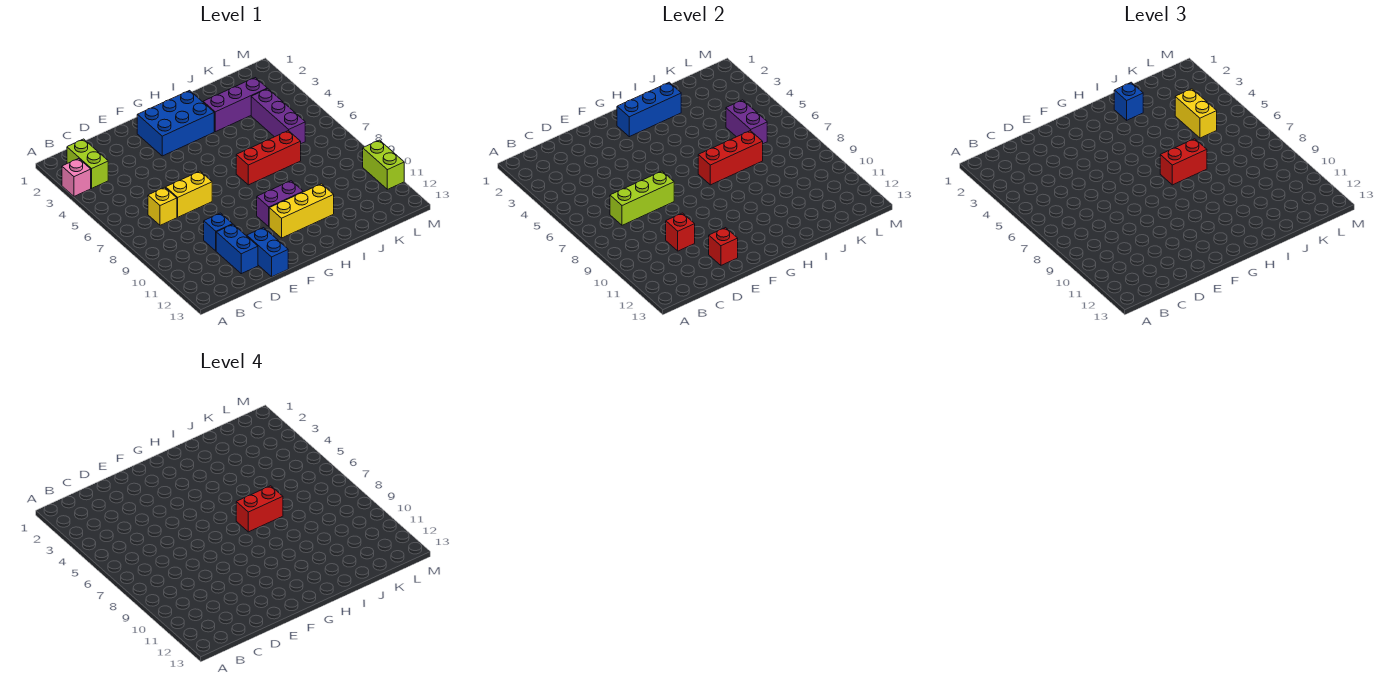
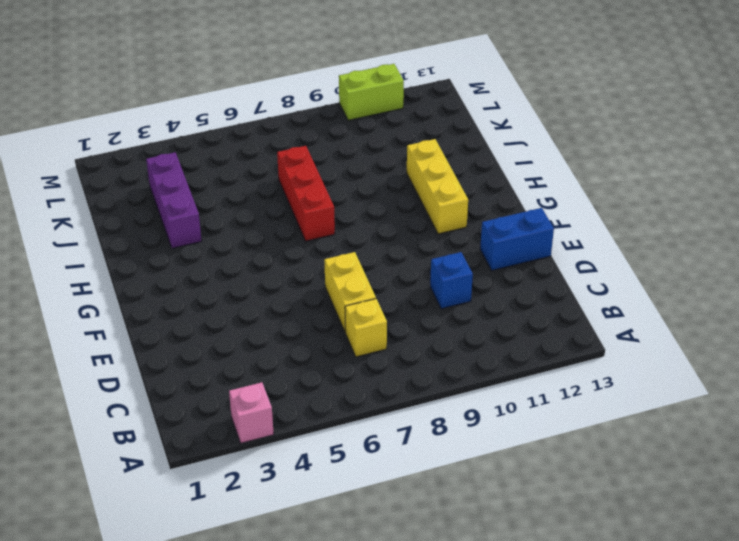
none -> lime brick B2:B3 level 1
none -> blue brick D11:D12 level 1
none -> blue brick F2:H3 level 1

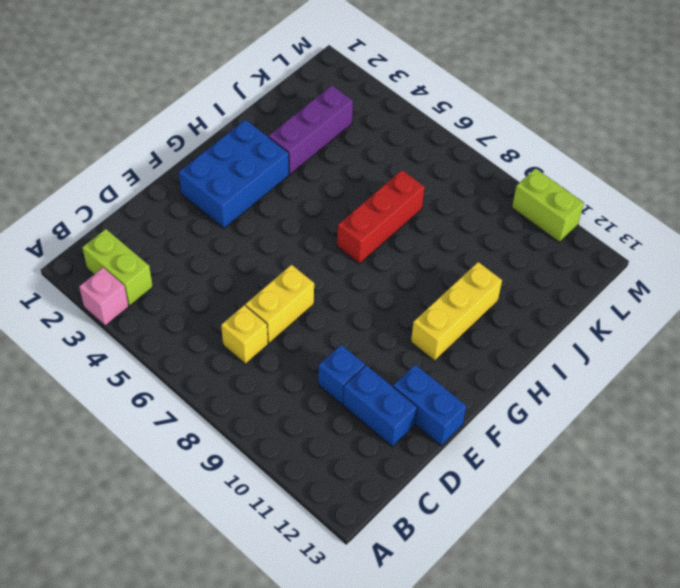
none -> purple brick G10:H10 level 1
none -> purple brick K4:K6 level 1
none -> lime brick C7:E7 level 2

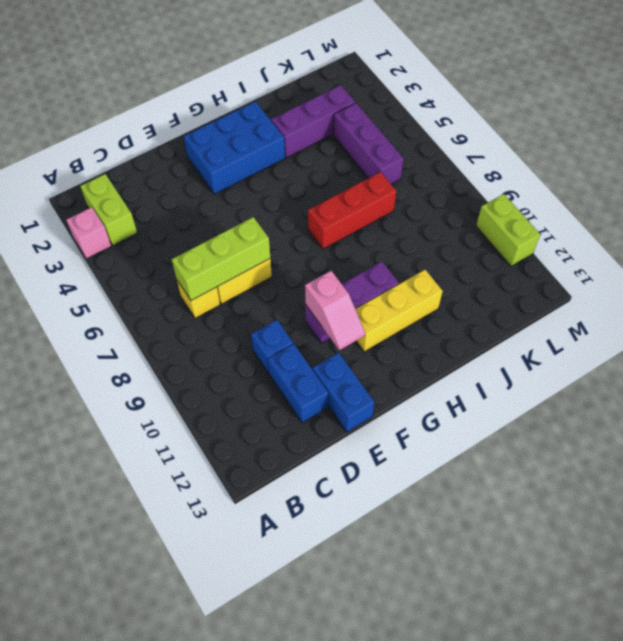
purple brick F10:H10 level 1 -> purple brick G10:H10 level 1
pink slope F10:F11 level 2 top 10 -> none
none -> red brick D10 level 2
none -> red brick E12 level 2
none -> blue brick G2:I2 level 2

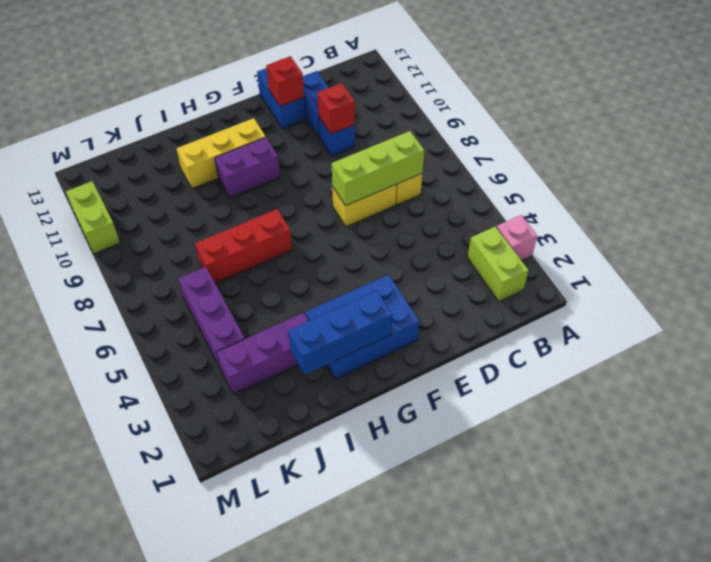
none -> red brick H7:J7 level 2
none -> purple brick K5:K6 level 2
none -> red brick H7:I7 level 3

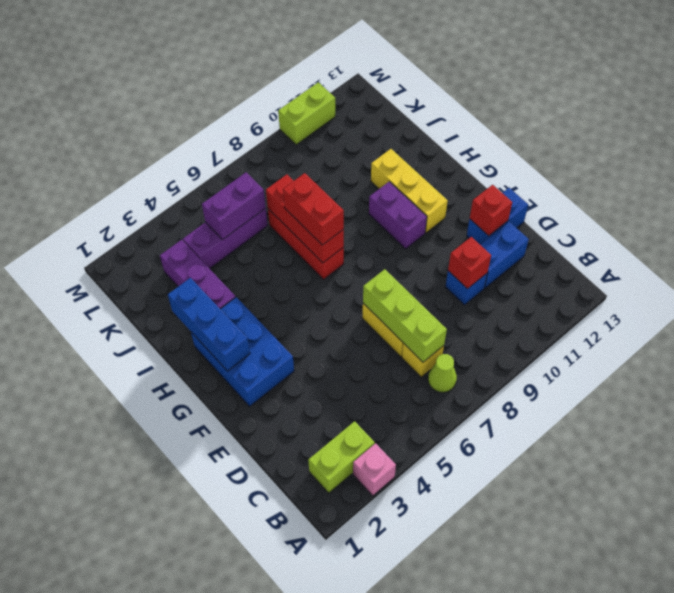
lime cone B7 level 1 -> none
none -> blue brick I2 level 3
none -> yellow brick K4:K5 level 3
none -> red brick H7:I7 level 4

